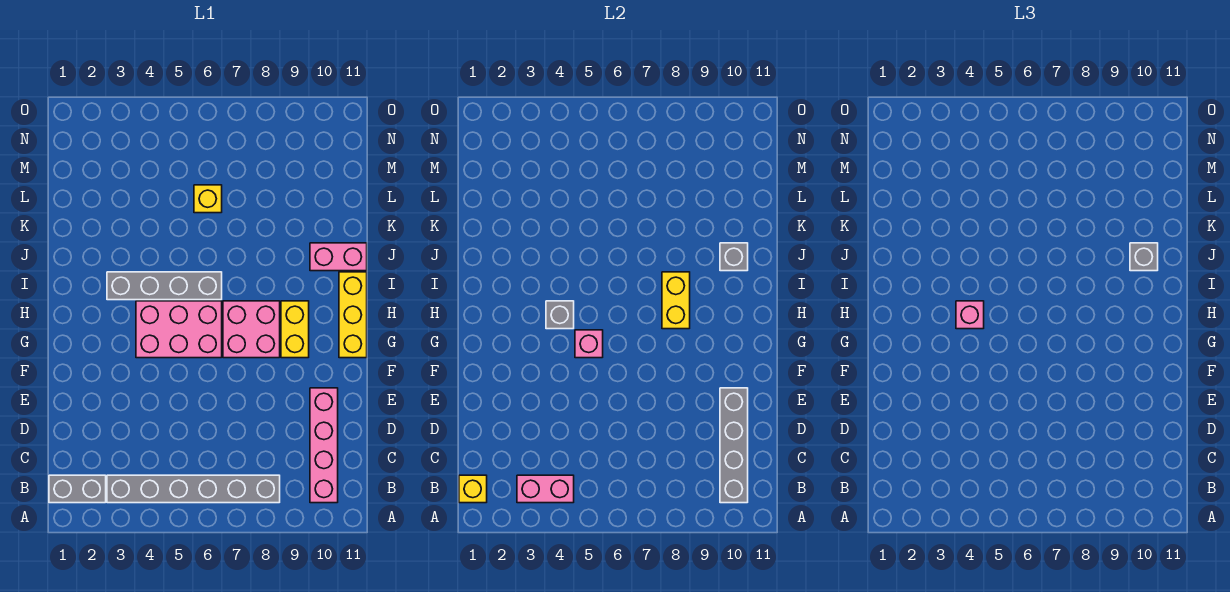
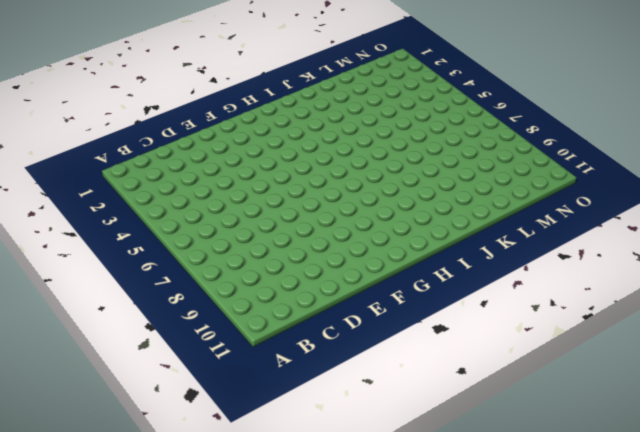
none -> grey brick B1:B2 level 1
none -> grey brick B3:B8 level 1
none -> pink brick B10:E10 level 1

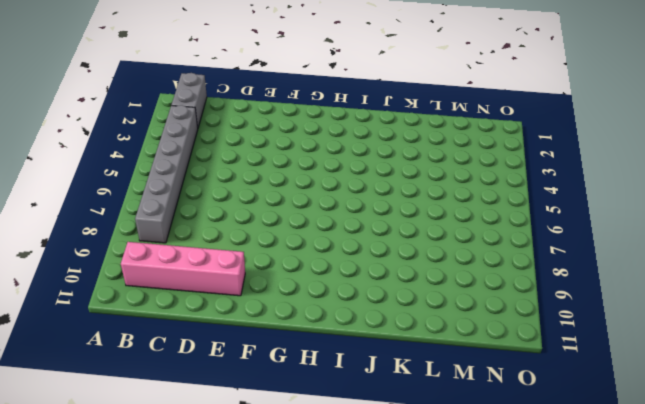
none -> pink brick G4:H6 level 1
none -> pink brick G7:H8 level 1
none -> yellow brick G9:H9 level 1

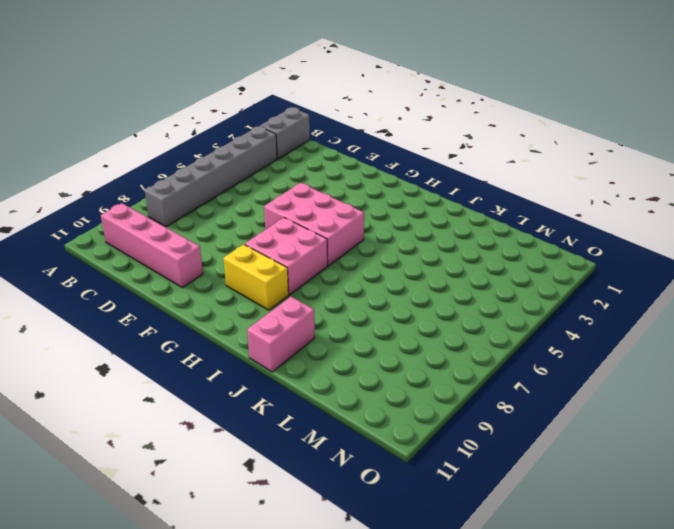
pink brick F5:H6 level 1 -> pink brick G4:H6 level 1
none -> yellow brick G11:I11 level 1
none -> grey brick I3:I6 level 1
none -> yellow brick L6 level 1

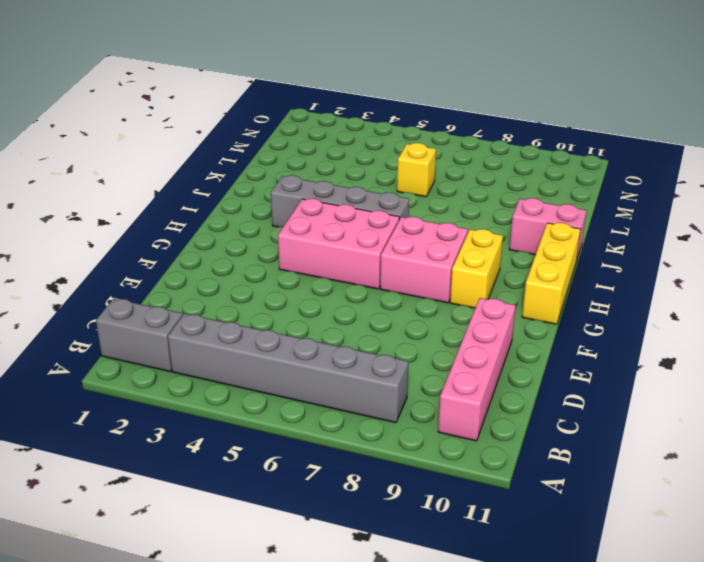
none -> yellow brick B1 level 2
none -> pink brick B3:B4 level 2
none -> grey brick B10:E10 level 2

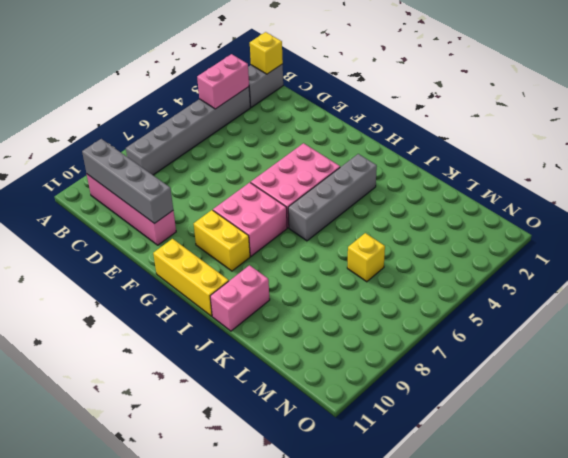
none -> pink brick G5 level 2
none -> grey brick H4 level 2
none -> yellow brick H8:I8 level 2

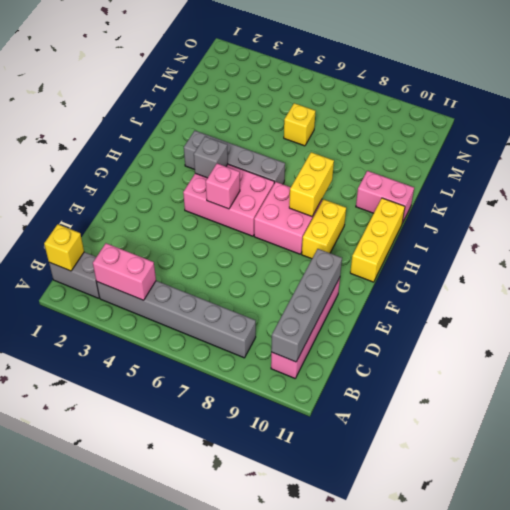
none -> grey brick J10 level 2
none -> pink brick H4 level 3
none -> grey brick J10 level 3

